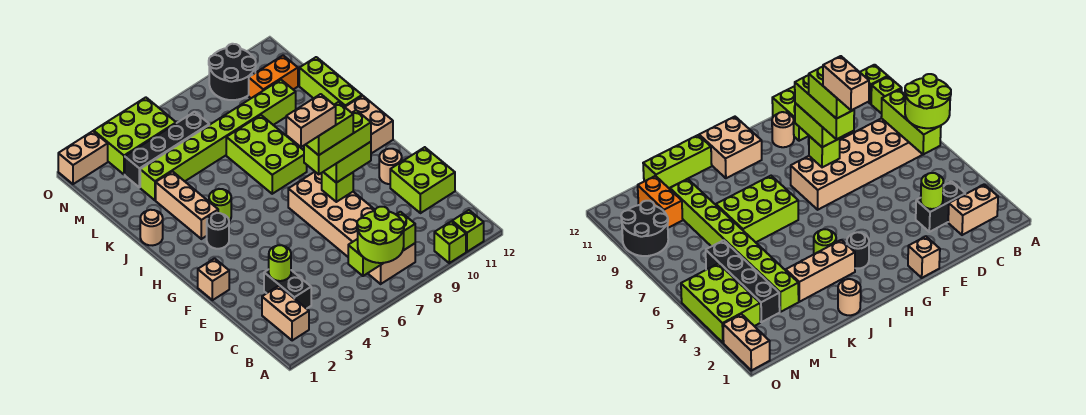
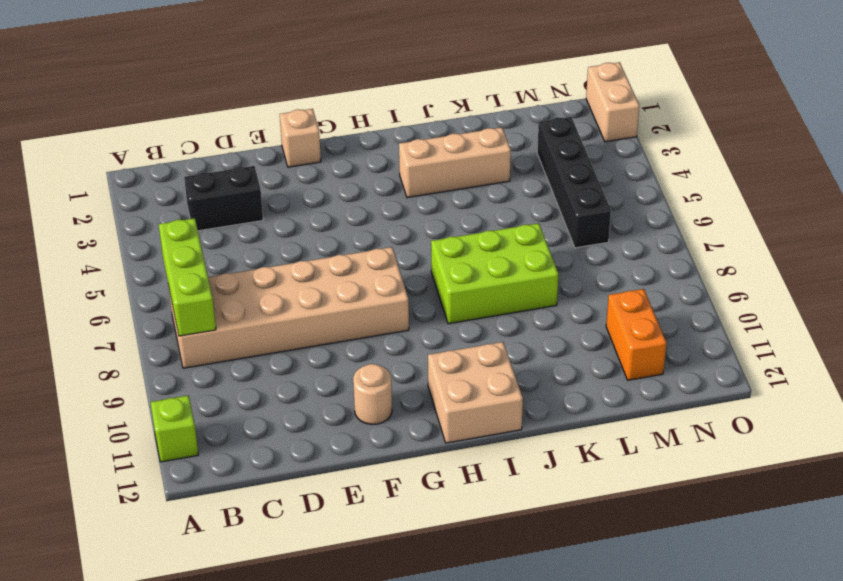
none -> lime brick A10 level 1
none -> tan brick B2:C2 level 1
none -> lime brick D11:E12 level 1

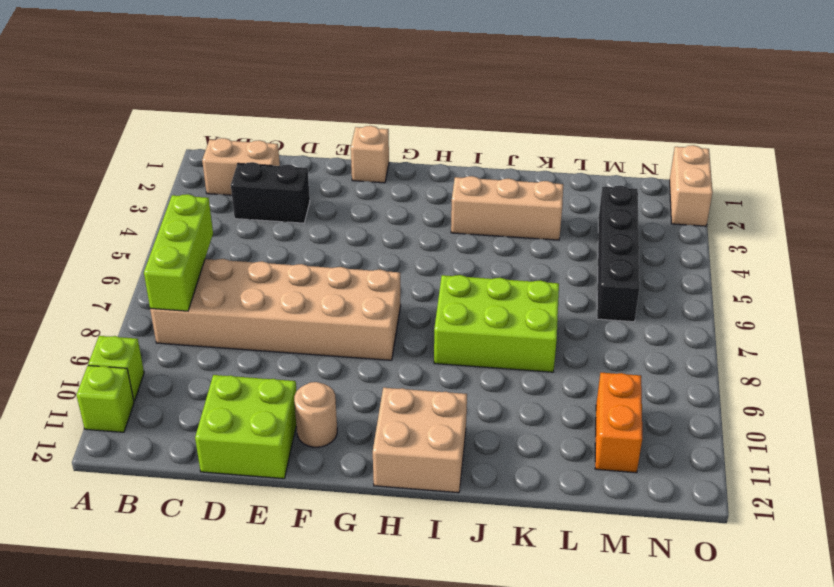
none -> black round brick H3 level 1
none -> lime round brick I4 level 1
none -> tan round brick J1 level 1

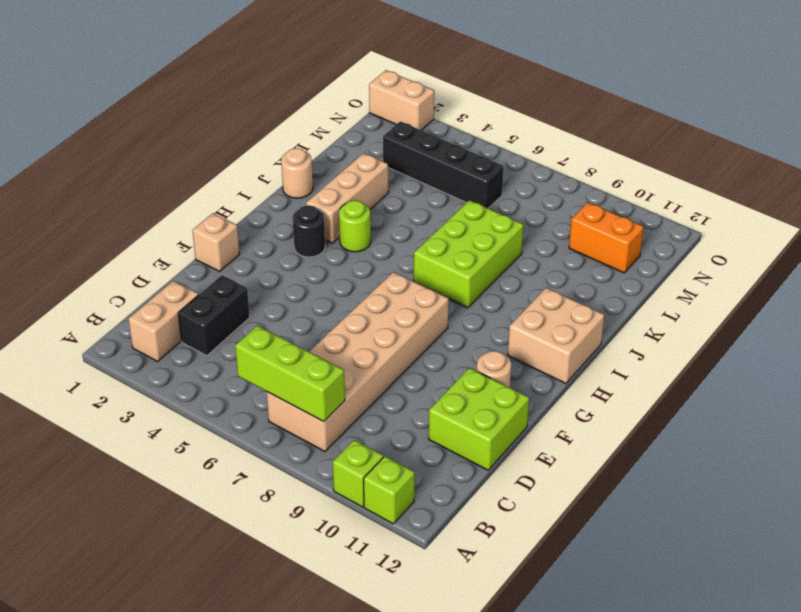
none -> lime brick J12:L12 level 1
none -> lime brick L3:L10 level 1
none -> lime brick N3:O5 level 1

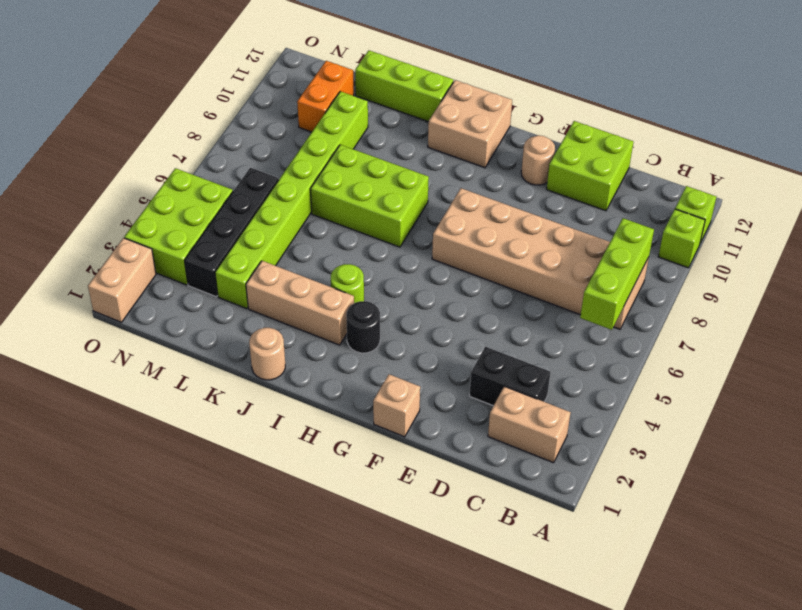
none -> black round brick N9:O10 level 1
none -> lime round brick D3 level 2
none -> lime brick F8 level 2

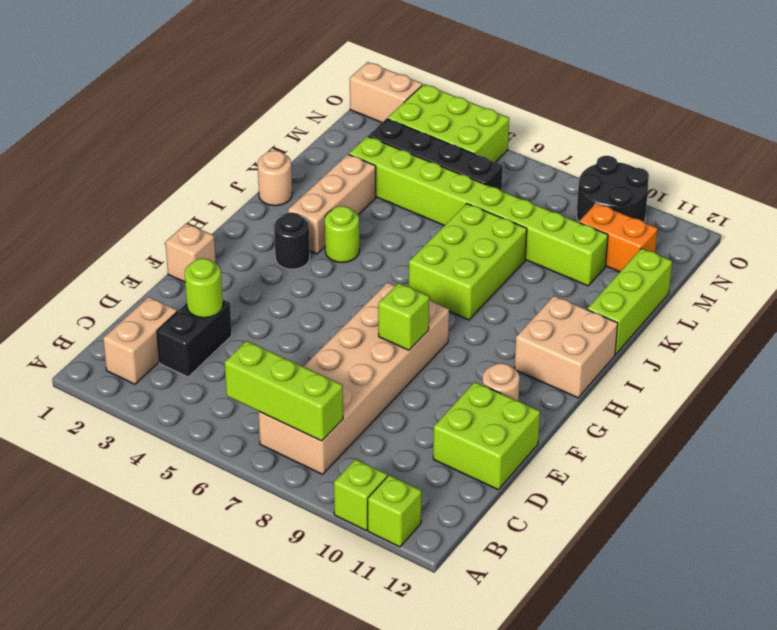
none -> lime round brick A6:B7 level 3
none -> lime brick F8:F9 level 3
none -> lime brick F7:F9 level 4

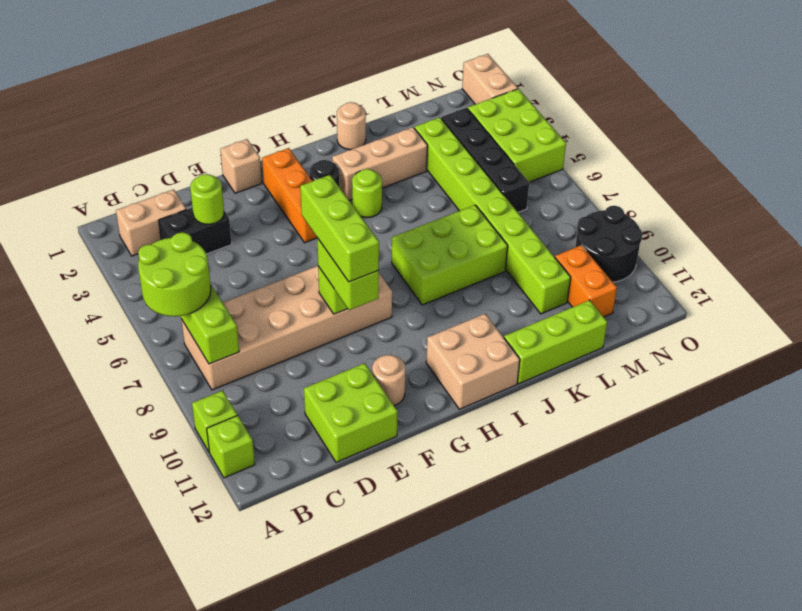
orange brick G2:G4 level 1 -> none
none -> lime brick F7:F8 level 5
none -> tan brick F6:F7 level 6

